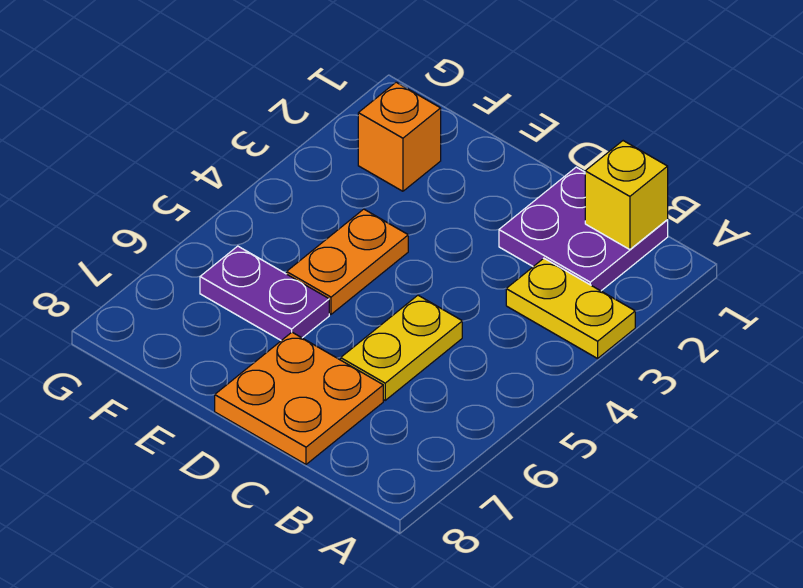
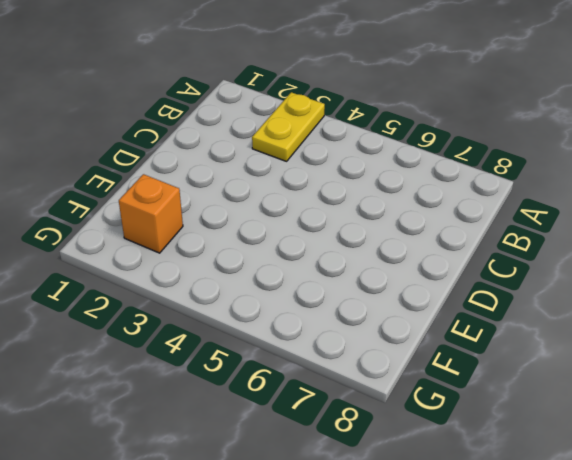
none -> purple plate B1:C2 level 1
none -> yellow plate C5:C6 level 1

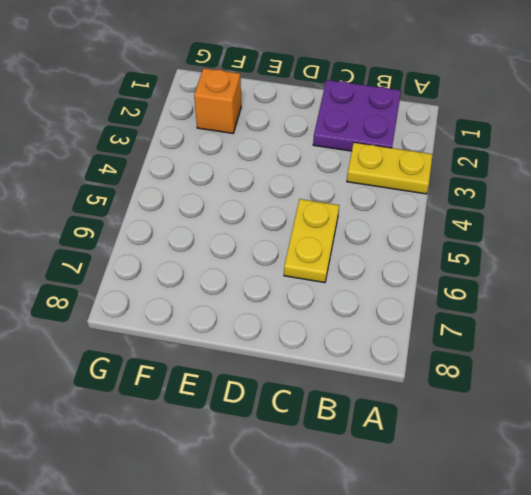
none -> orange plate C7:D8 level 1
none -> orange plate E4:E5 level 1

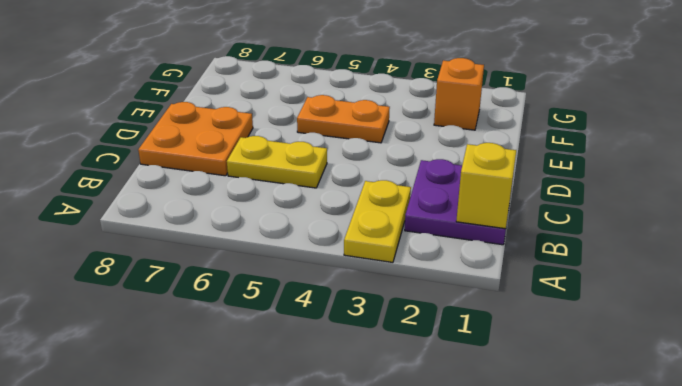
none -> purple plate E6:F6 level 1

